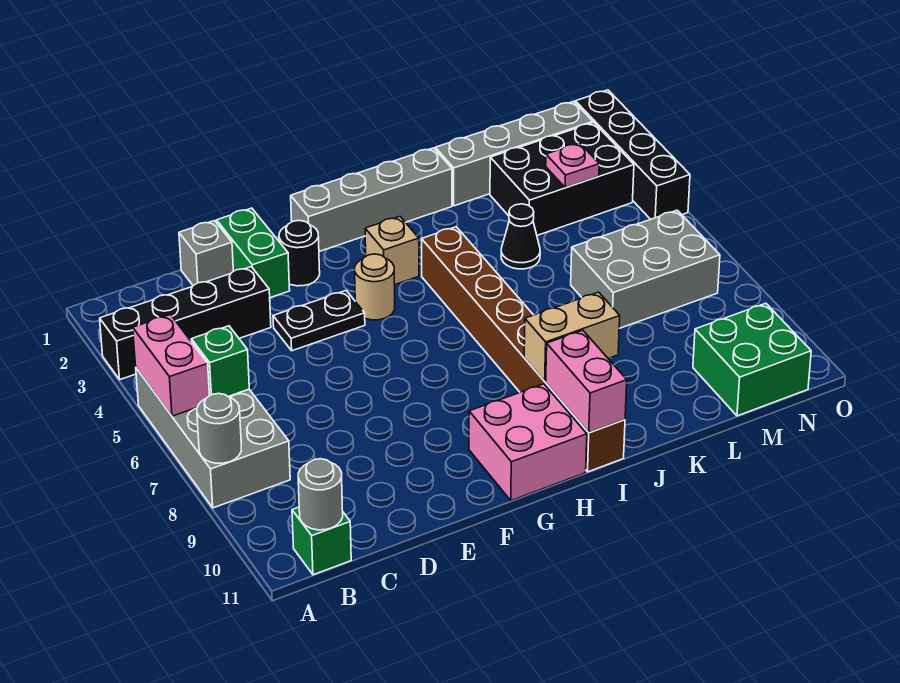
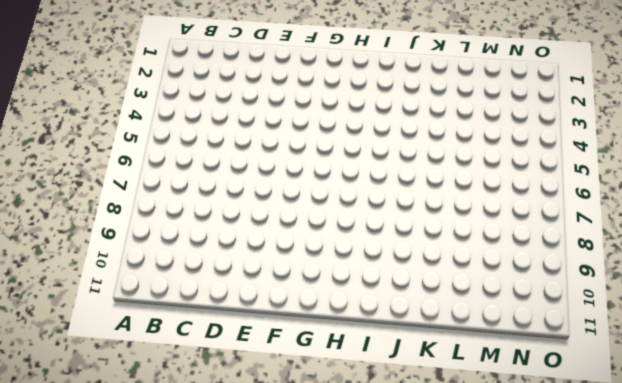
none -> black brick A3:D3 level 1
none -> grey brick A5:B8 level 1
none -> green brick B11 level 1

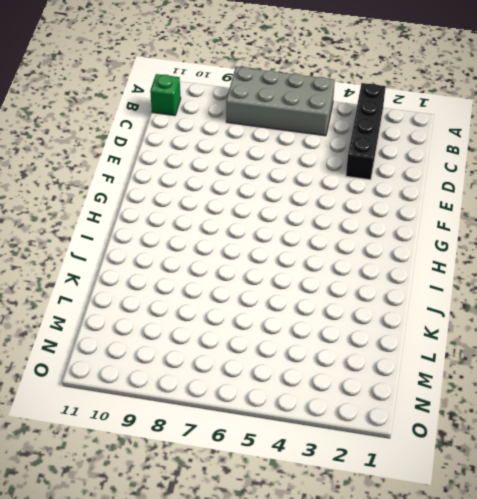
none -> grey brick D1 level 1
none -> green brick E1:E2 level 1
none -> black plate E4:F4 level 1

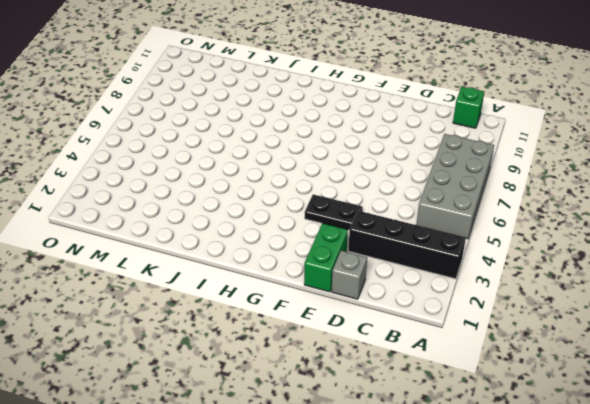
none -> black round brick F2 level 1
none -> grey brick G1:J1 level 1
none -> tan round brick G4 level 1

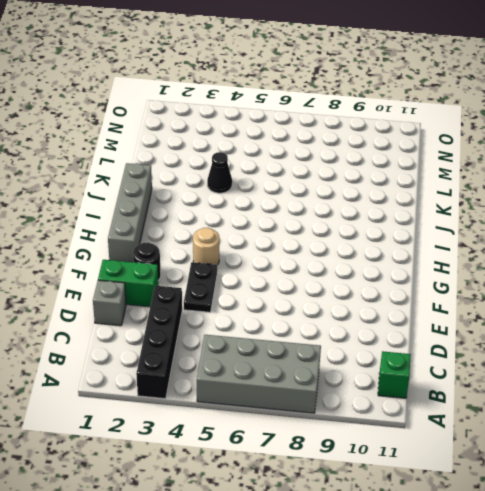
none -> pink brick G10:H11 level 1
none -> tan brick H3 level 1
none -> brown brick I4:I11 level 1

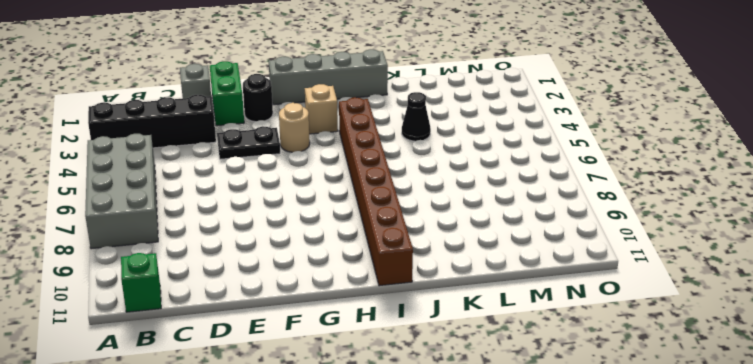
none -> pink brick G10:H11 level 1
none -> grey brick K1:N1 level 1
none -> black brick L2:N3 level 1

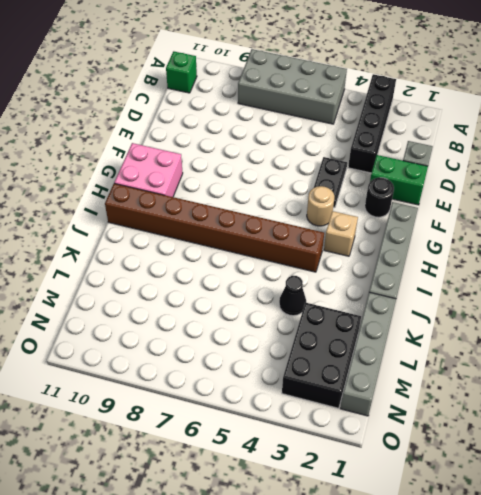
none -> grey brick L6:N7 level 1
none -> green brick M10:N11 level 1
none -> black brick O1:O4 level 1

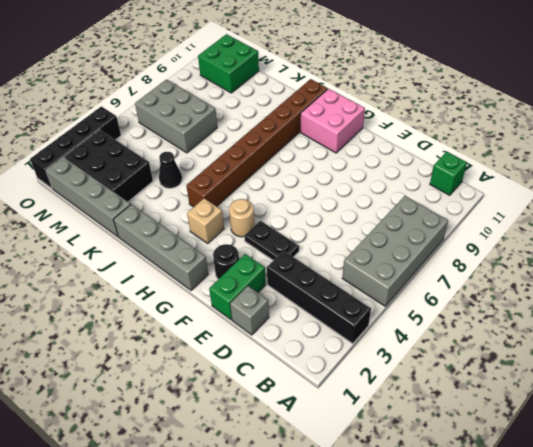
none -> pink brick A5:A6 level 2
none -> grey round brick A8 level 2
none -> green brick B6 level 2

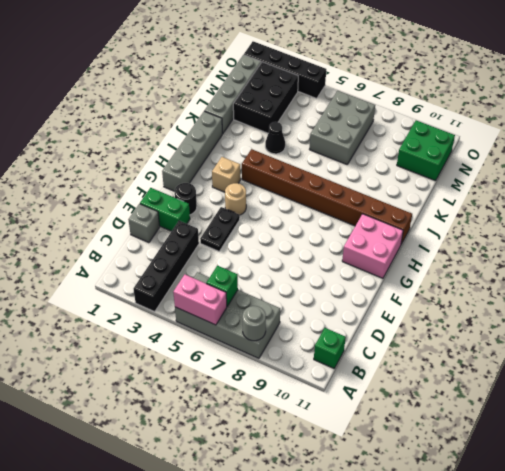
none -> grey round brick B11 level 2
none -> tan brick I9:J9 level 2
none -> pink brick I10:I11 level 2

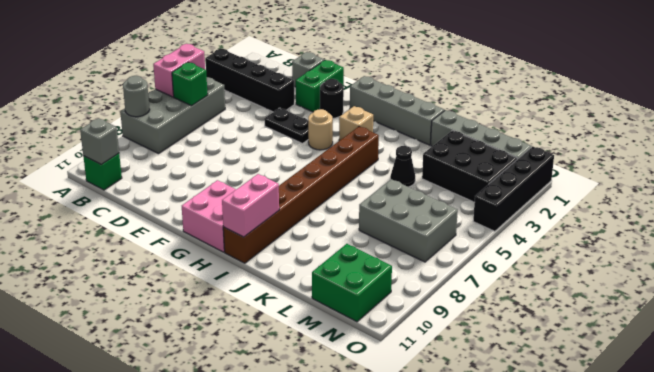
grey brick B11 level 2 -> grey round brick B11 level 2
none -> tan brick I9:J9 level 2
none -> pink plate M3 level 2

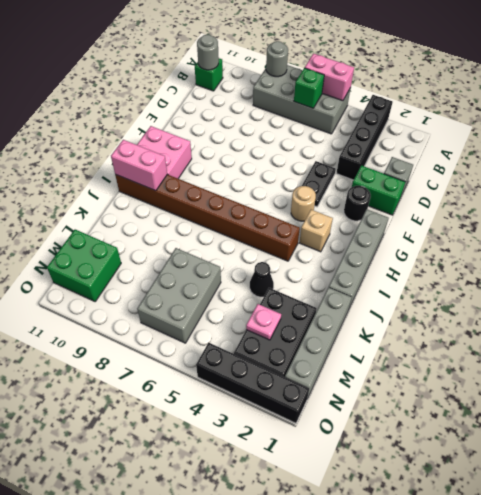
none -> tan brick I9:J9 level 2

